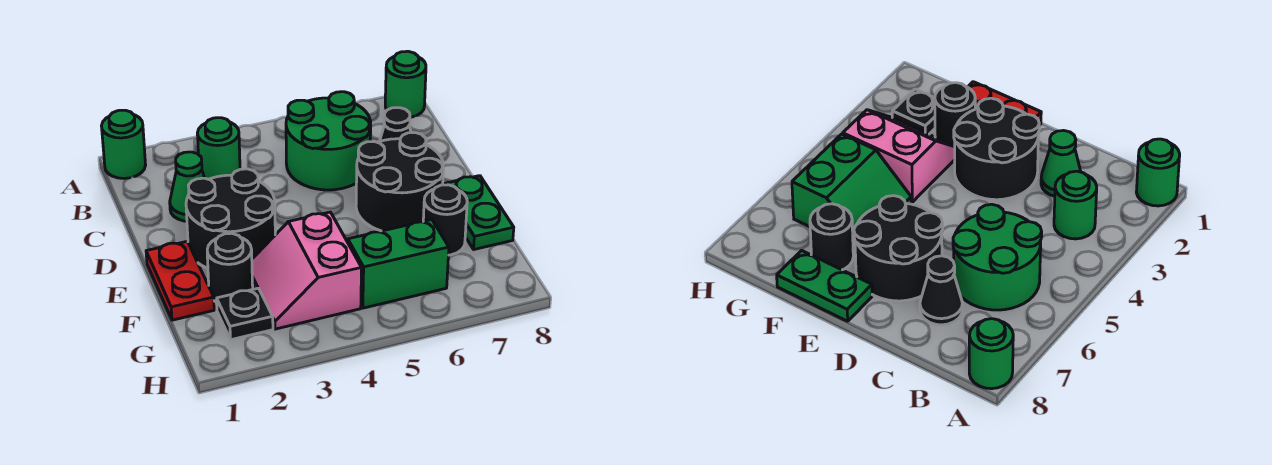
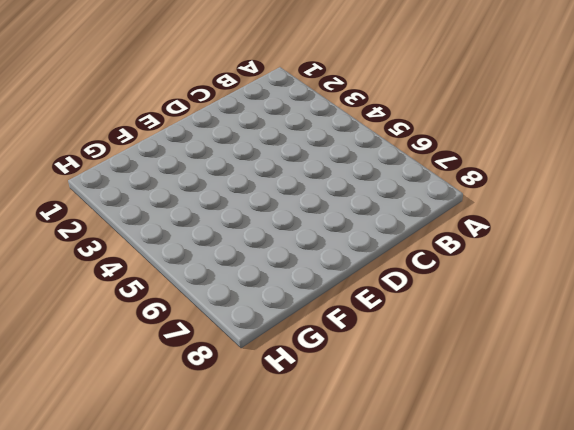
none -> green round brick A1 level 1
none -> green round brick A8 level 1
none -> green round brick B3 level 1

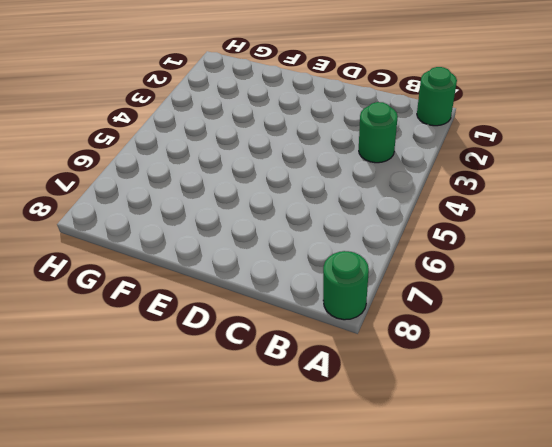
none -> green round brick B5:C6 level 1
none -> green cone C2 level 1
none -> black cone C7 level 1

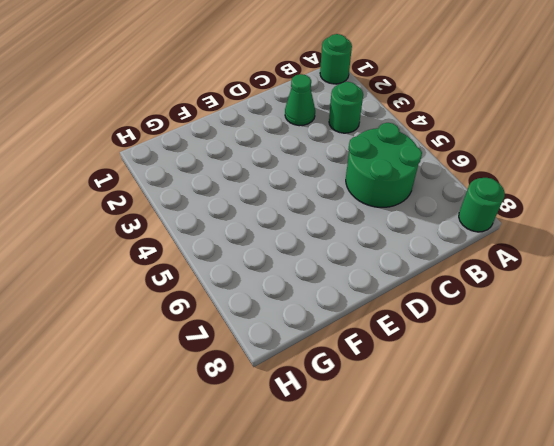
none -> black cone C7 level 1
none -> black round brick D2:E3 level 1
none -> black round brick D6:E7 level 1

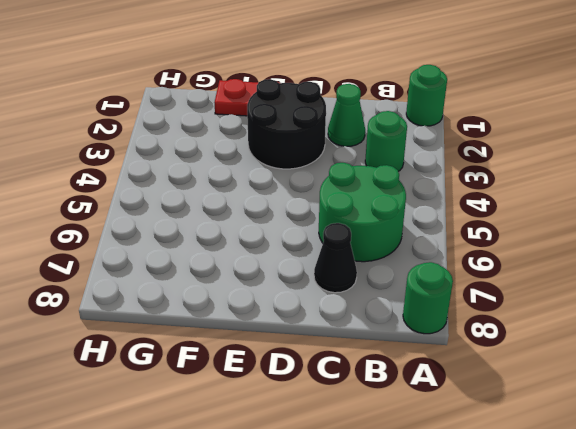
none -> black round brick D6:E7 level 1
none -> green plate E8:F8 level 1
none -> black round brick F2 level 1

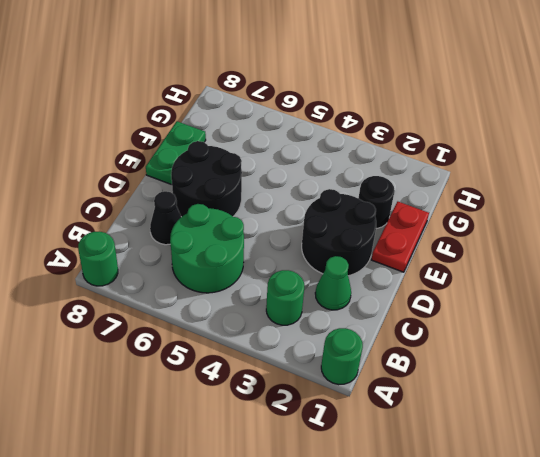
none -> pink slope F3:G4 level 1 top 4
none -> green slope F5:G6 level 1 top G
none -> black round brick F7 level 1

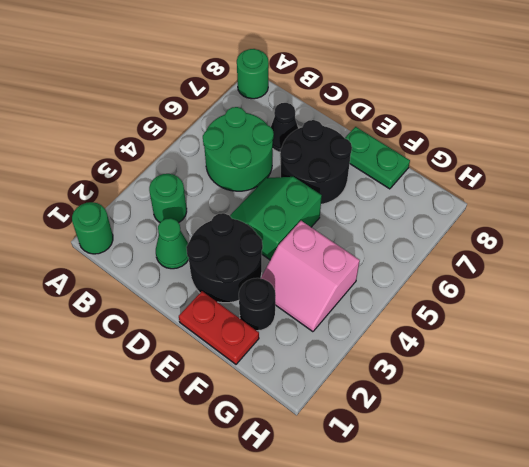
green slope D4:E5 level 1 top E -> green slope F5:G6 level 1 top G
none -> black round brick F7 level 1
none -> black plate G2 level 1

